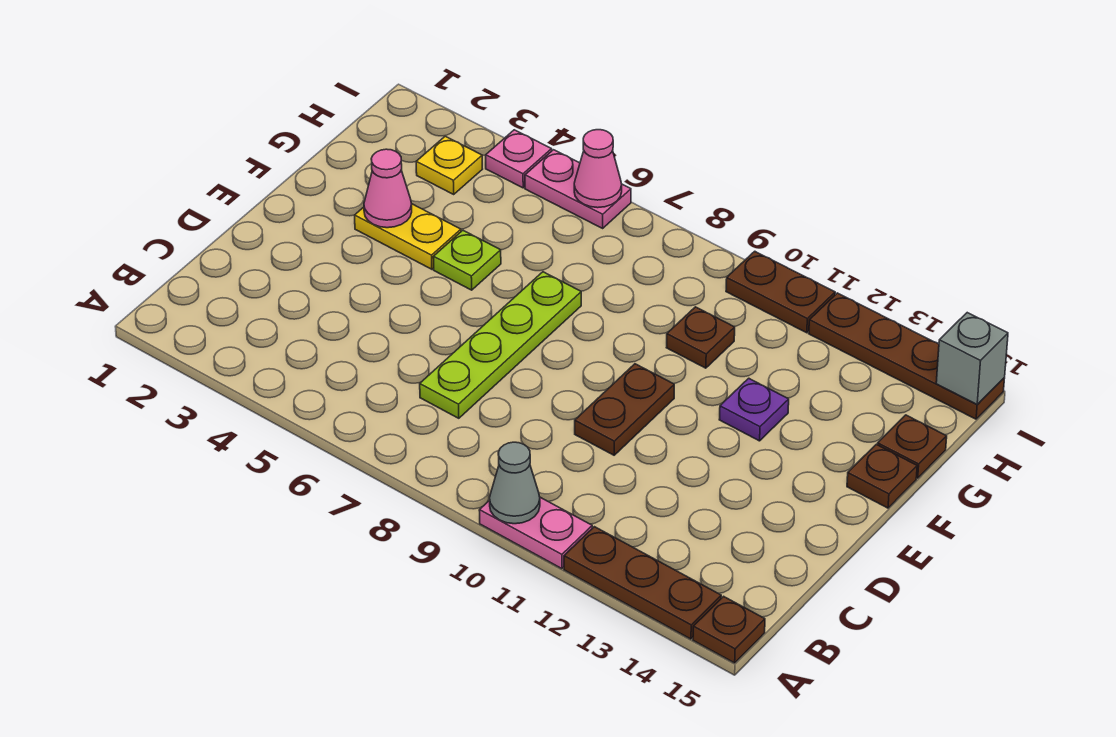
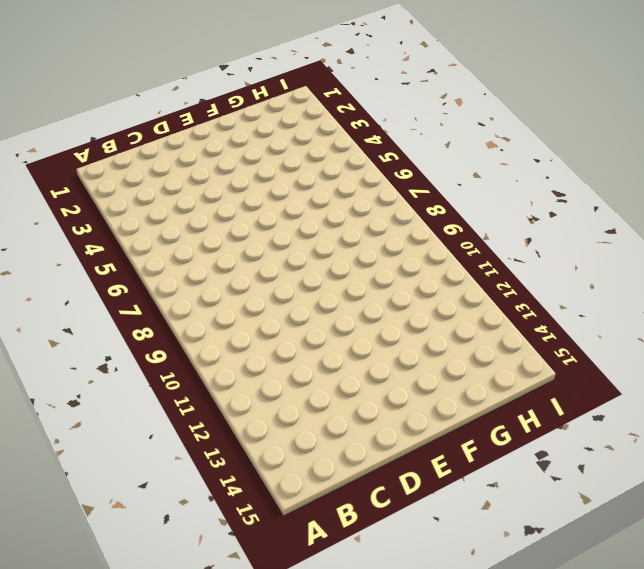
none -> pink plate A10:A11 level 1
none -> brown plate A12:A14 level 1
none -> brown plate A15 level 1

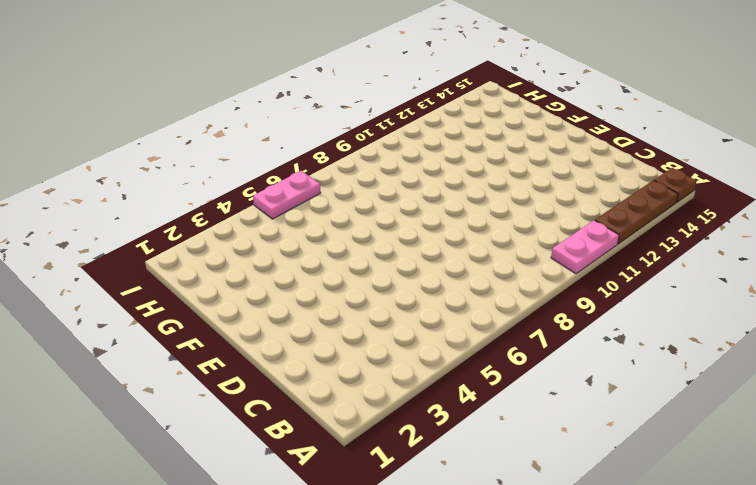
none -> lime plate C7:F7 level 1
none -> brown plate D10:E10 level 1
none -> yellow plate F3:F4 level 1

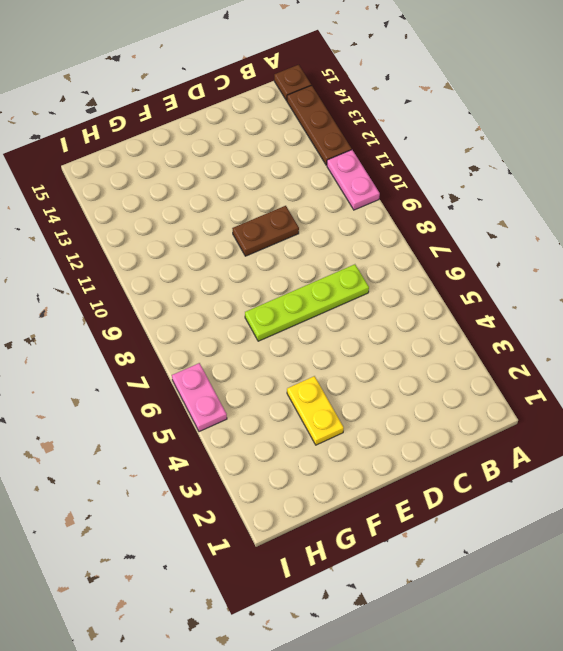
none -> lime plate F5 level 1
none -> purple plate F12 level 1
none -> brown plate F15 level 1

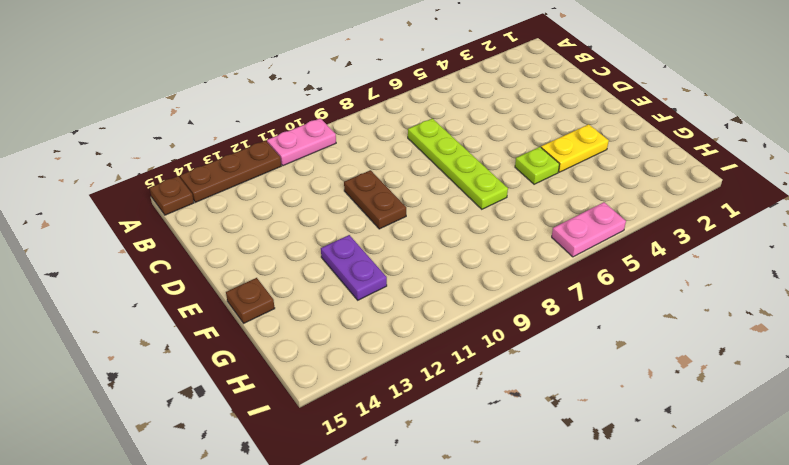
purple plate F12:G12 level 1 -> purple plate F12 level 1
none -> brown plate G10 level 1
none -> brown plate G15 level 1
none -> yellow plate H3 level 1

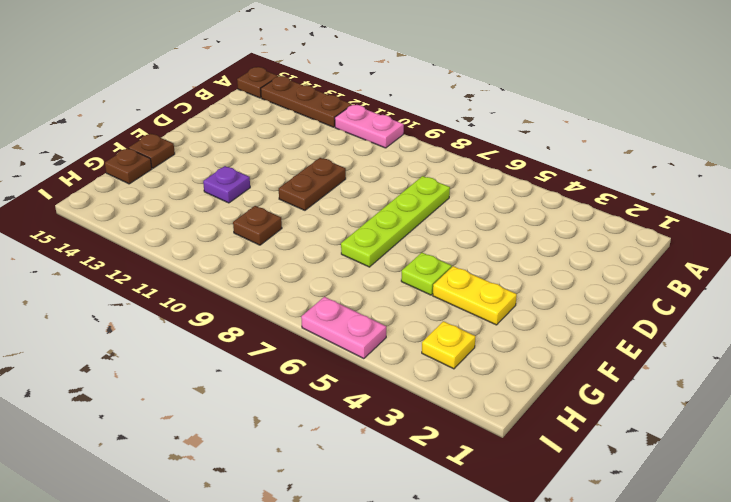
none -> pink plate I4 level 1
none -> brown plate I10:I11 level 1
none -> brown plate I12:I15 level 1

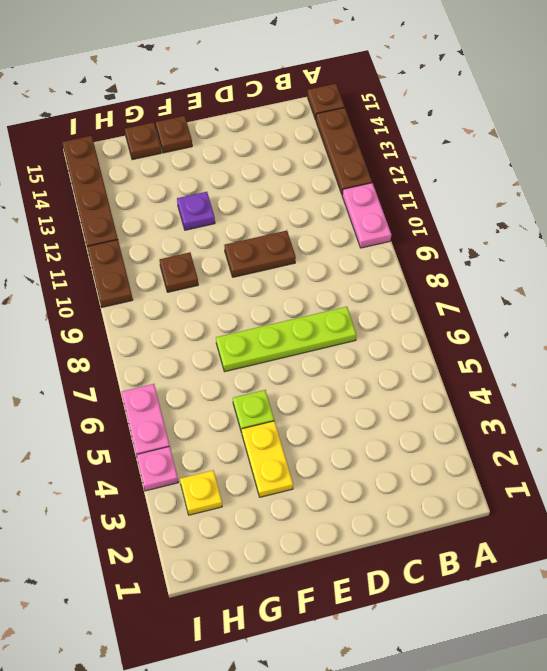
none -> grey cone A10 level 2
none -> pink cone F3 level 2
none -> pink cone I6 level 2

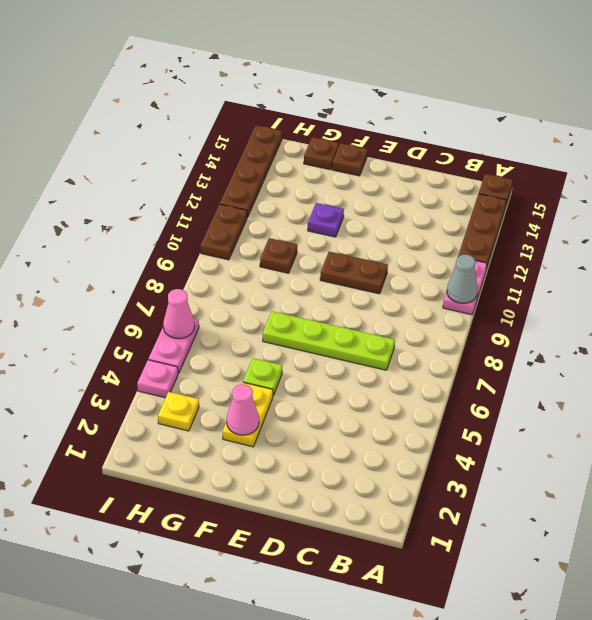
none -> grey brick I15 level 2

